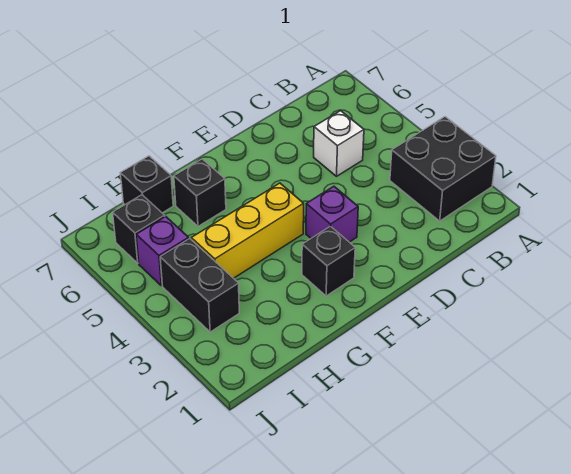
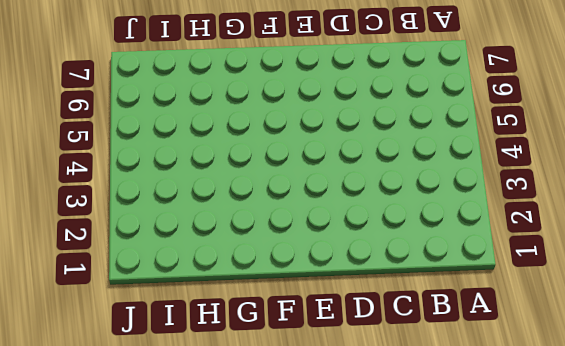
none -> black brick A2:B3 level 1
none -> white brick C5 level 1

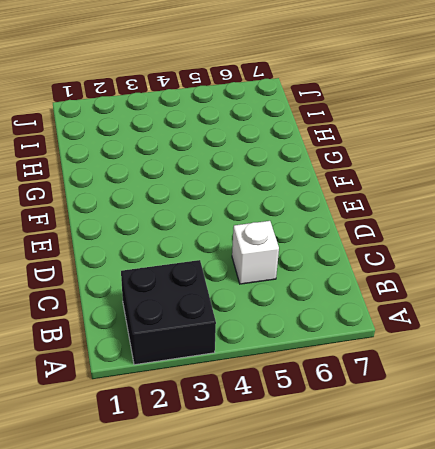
none -> purple brick E3 level 1
none -> black brick F2 level 1

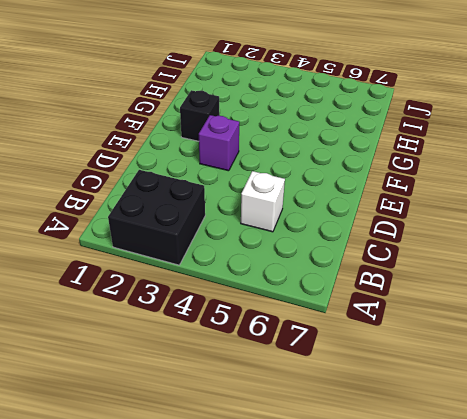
none -> yellow brick F4:H4 level 1
none -> black brick G6 level 1

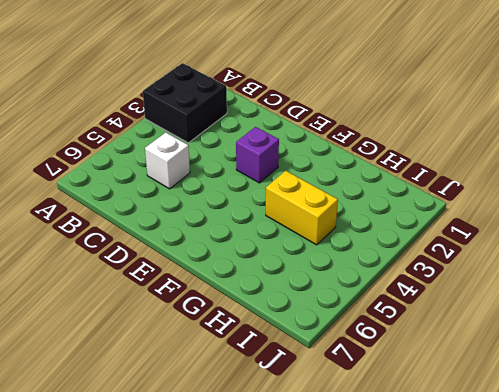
yellow brick G4:H4 level 1 -> yellow brick F4:H4 level 1
none -> black brick F2 level 1
none -> black brick G6 level 1

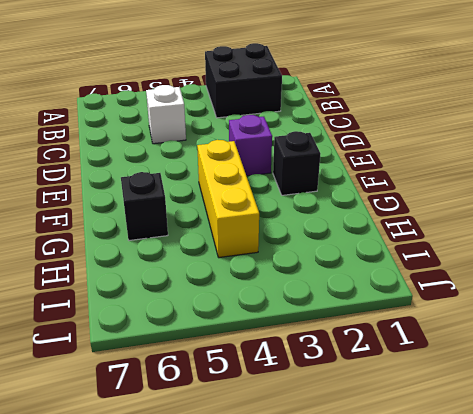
none -> black brick H7 level 1
none -> black brick I3:I4 level 1

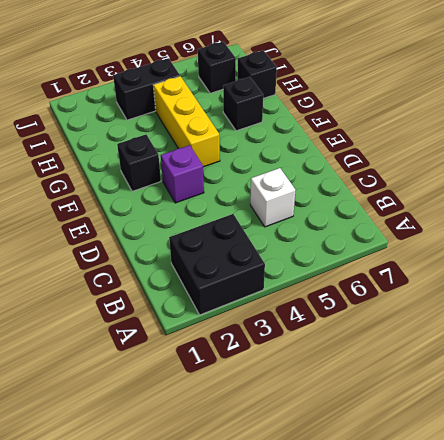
none -> purple brick I5 level 1

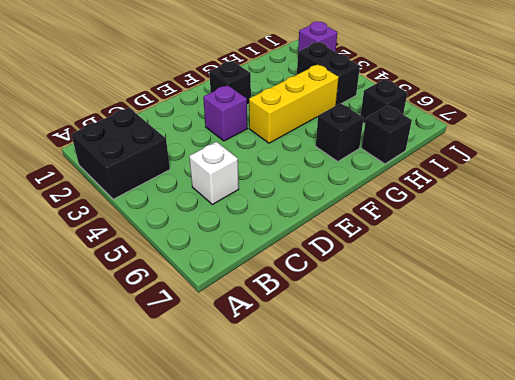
purple brick J2 level 1 -> purple brick I5 level 1

